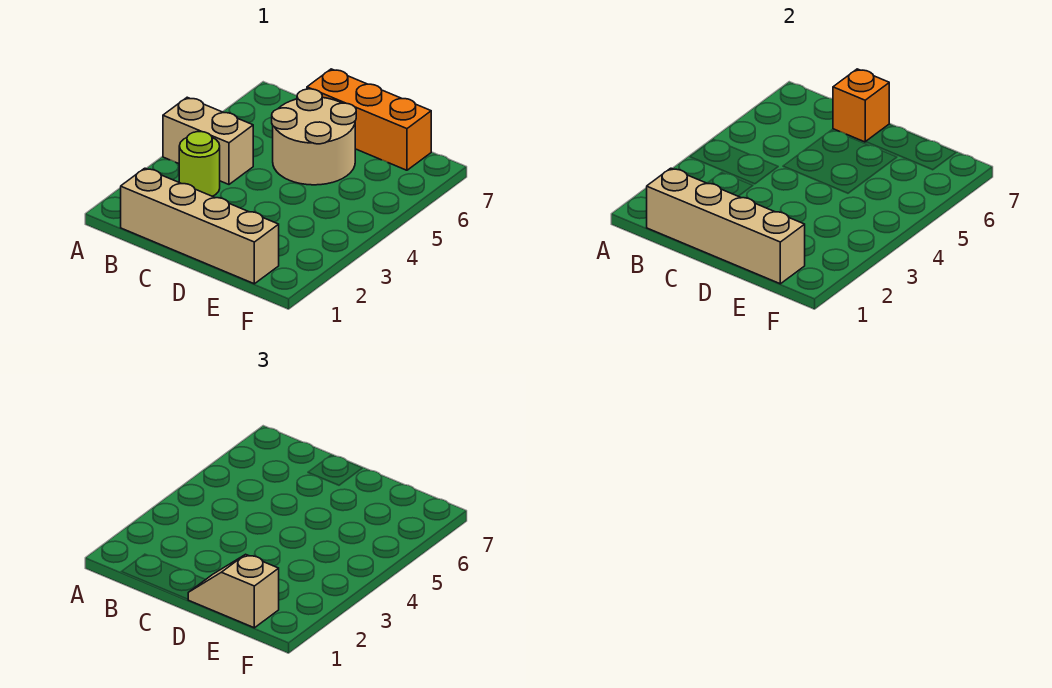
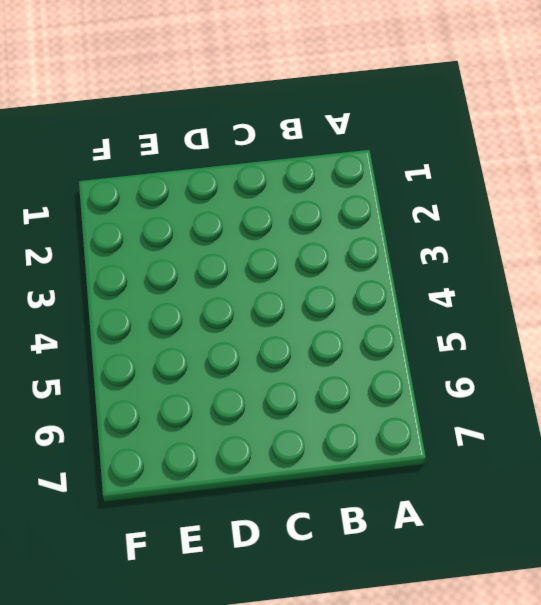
none -> tan brick A4:B4 level 1
none -> tan brick B1:E1 level 1

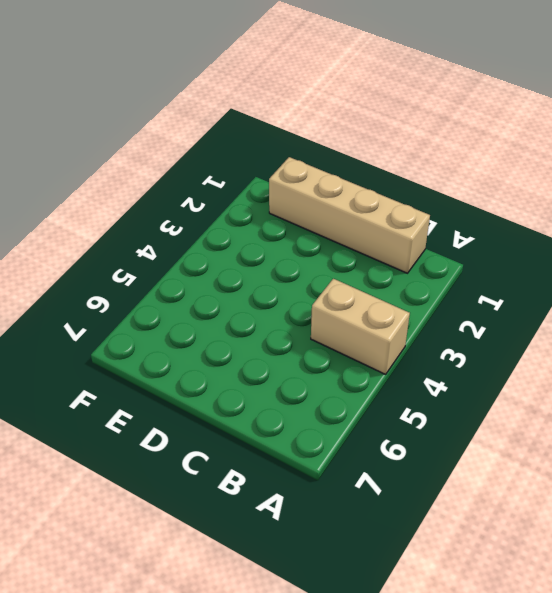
none -> lime round brick B3 level 1
none -> tan round brick C5:D6 level 1

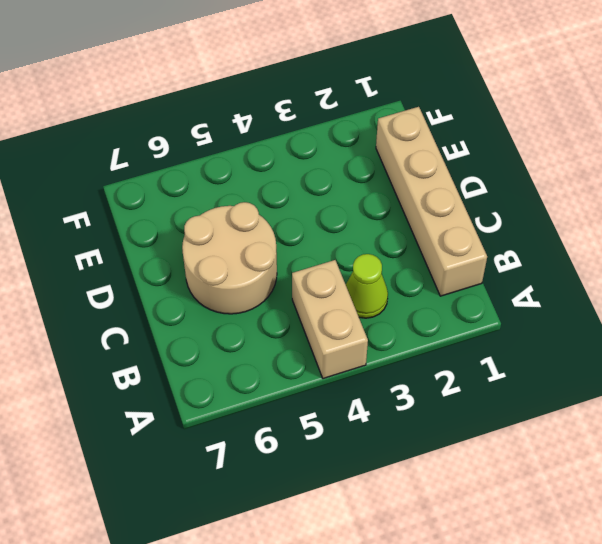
lime cone B3 level 1 -> lime round brick B3 level 1
none -> orange brick C7:E7 level 1
none -> tan brick B1:E1 level 2

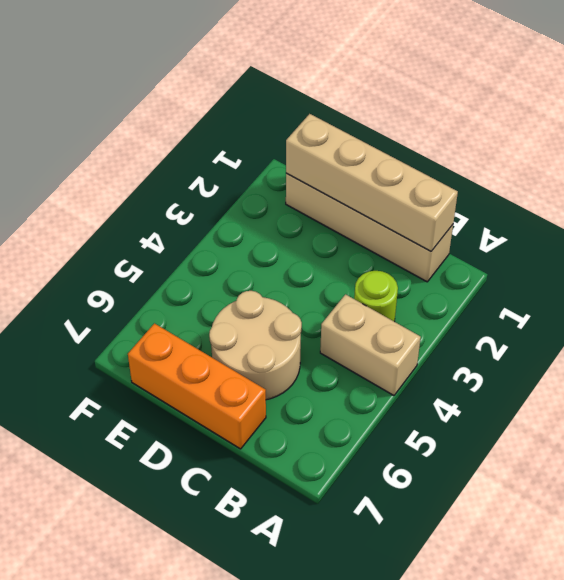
none -> orange brick C7 level 2
none -> tan slope D1:E1 level 3 top E

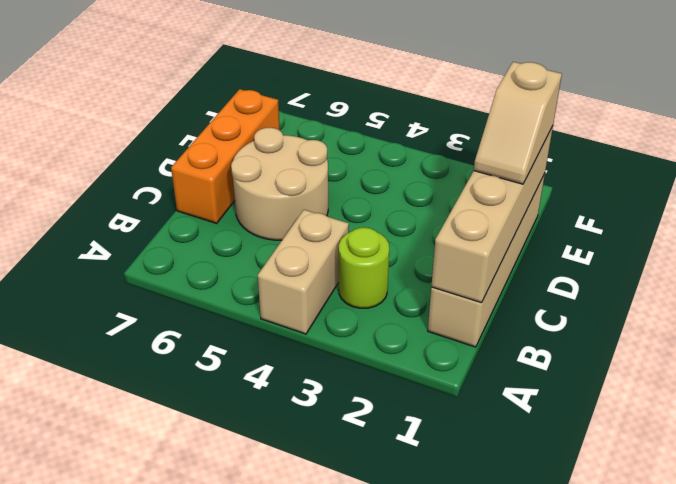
none -> orange brick C7 level 2

